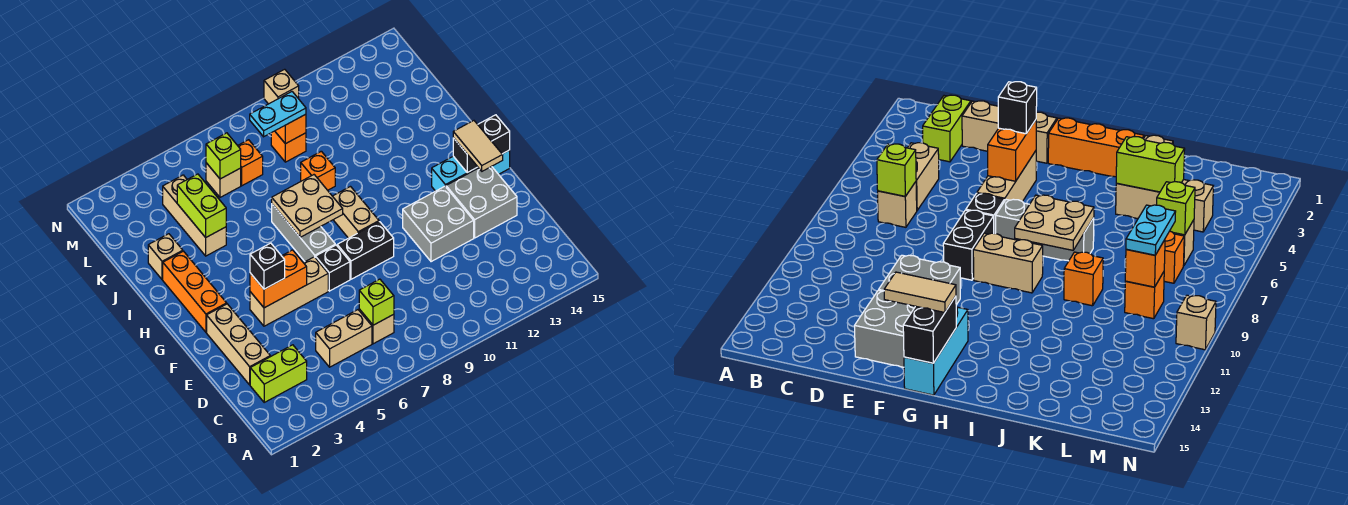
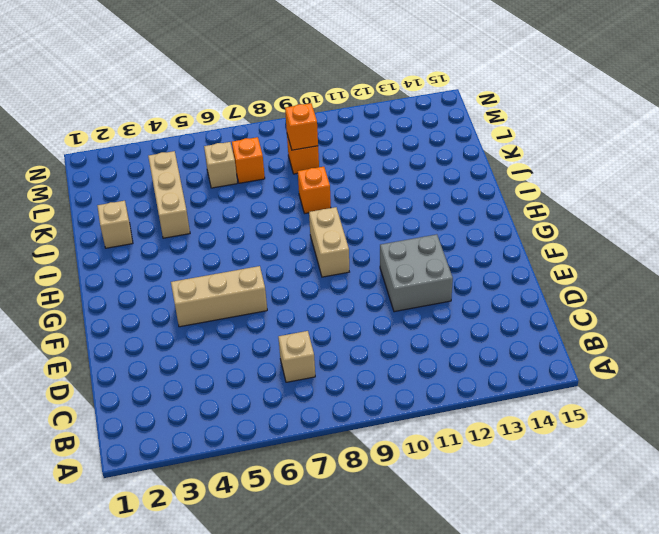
none -> lime brick C2:C3 level 1
none -> tan brick C5:C6 level 1
none -> tan brick D2:F2 level 1
none -> grey brick E13:F14 level 1

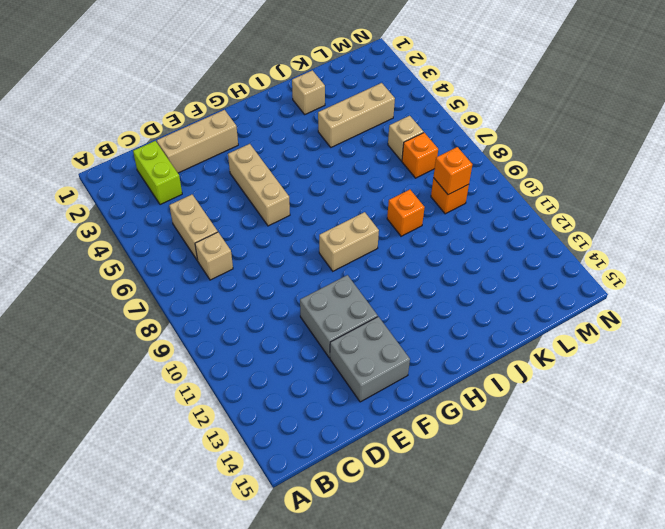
none -> black brick F7 level 1
none -> black brick F8:F9 level 1
none -> orange brick G2:I2 level 1
none -> grey brick G7:I7 level 1

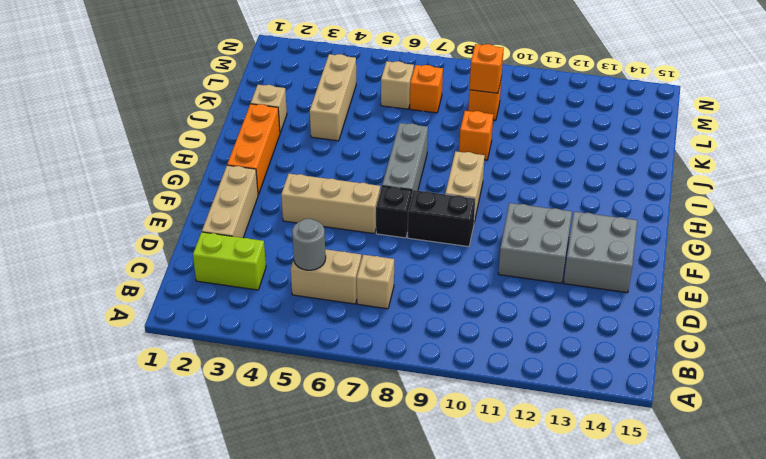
grey round brick C5 level 2 -> none
none -> cyan brick G13:G15 level 1
none -> tan brick N10 level 1
none -> lime brick C7 level 2
none -> orange brick F4:F5 level 2

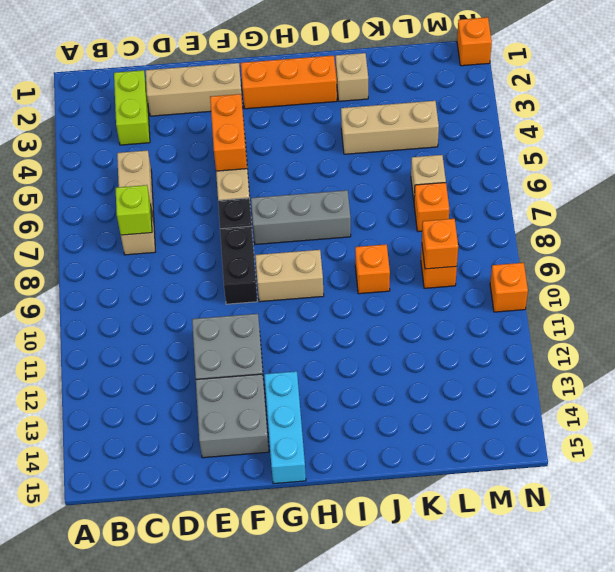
orange brick N1 level 1 -> none
orange brick N10 level 1 -> tan brick N10 level 1
none -> black brick G14:G15 level 2
none -> tan plate H7:I8 level 2
none -> lime brick J4:K4 level 2
none -> lime brick L6 level 2

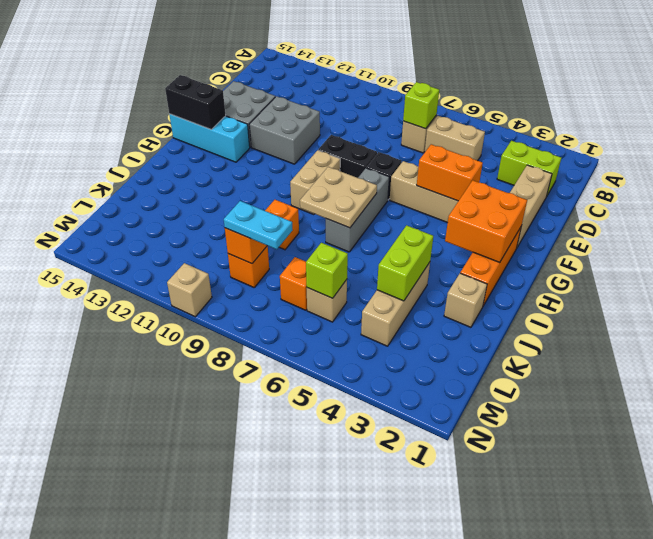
orange brick G2:H3 level 2 -> none
none -> black brick F4 level 3
none -> tan tile F14:G14 level 3

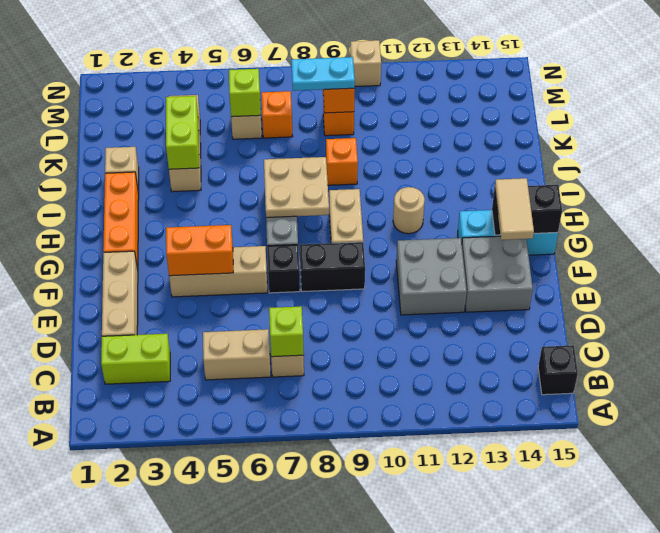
black brick B15 level 1 -> black brick F4 level 3
tan round brick H11 level 1 -> none

